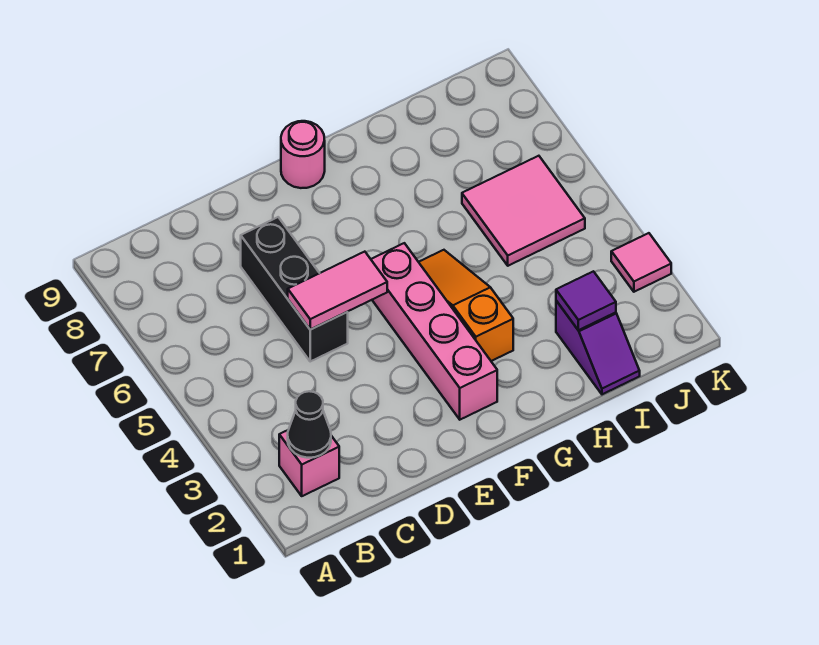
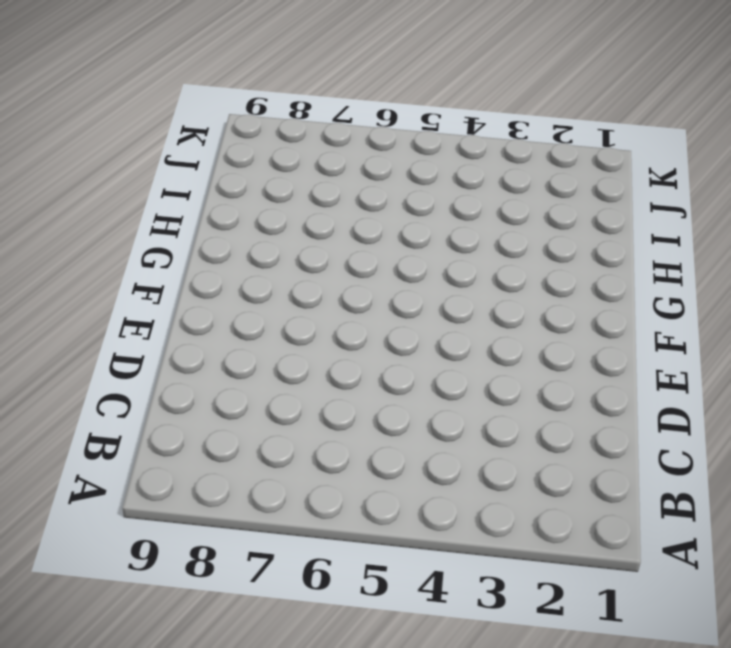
none -> pink brick B2 level 1
none -> black brick D5:D7 level 1

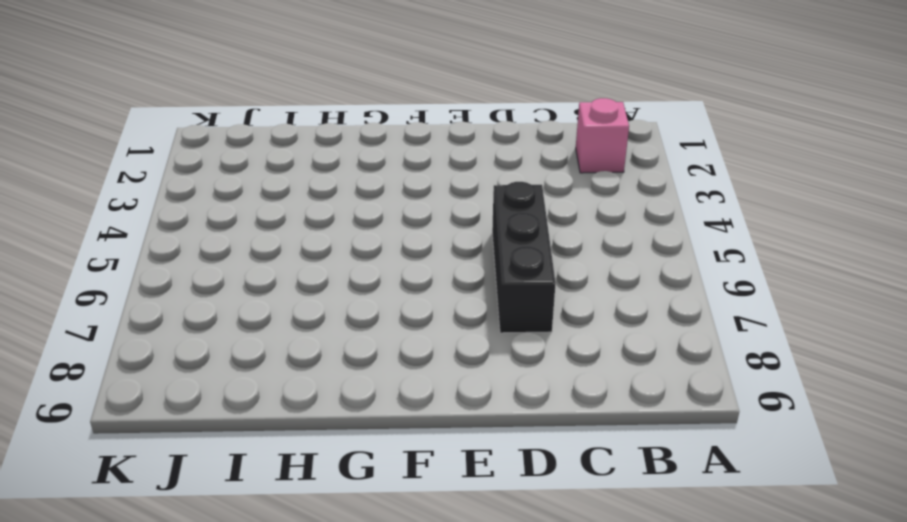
none -> pink brick F2:F5 level 1
none -> pink round brick F9 level 1

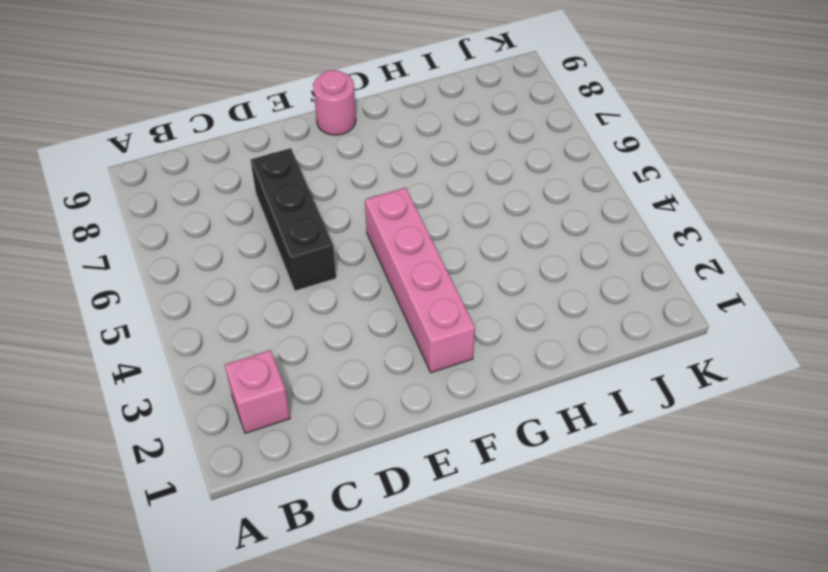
none -> orange slope G3:G5 level 1 top 3
none -> purple slope I1:I2 level 1 top 2

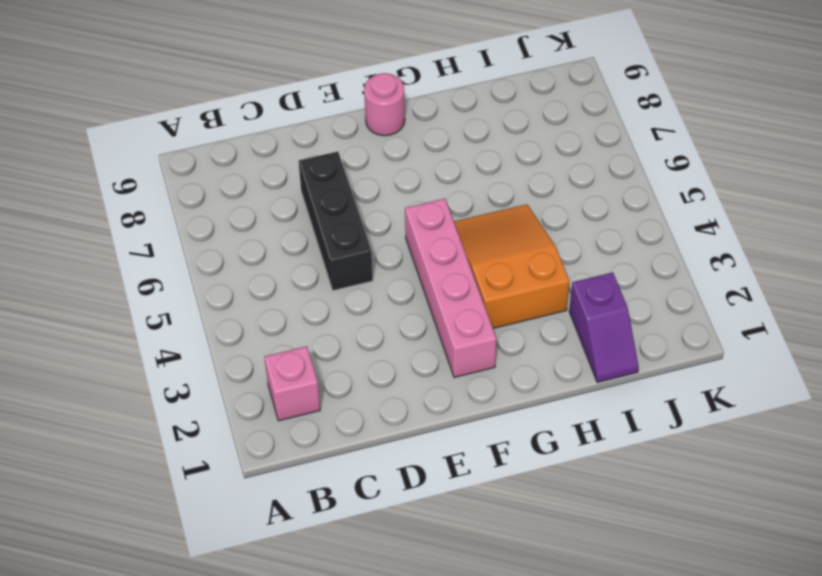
orange slope G3:H5 level 1 top 3 -> orange slope G3:G5 level 1 top 3
none -> pink tile I5:J6 level 1
none -> pink tile K3 level 1

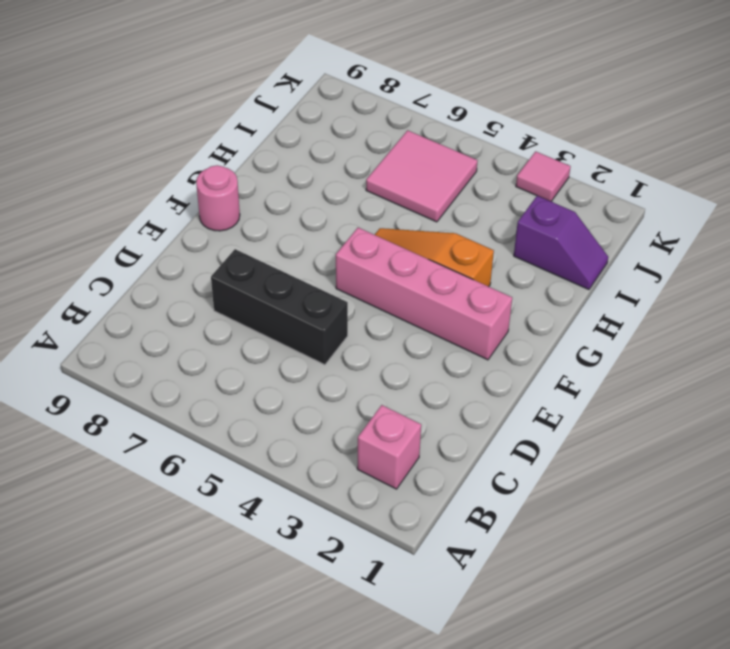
none -> black cone B2 level 2
none -> pink tile D5:E5 level 2

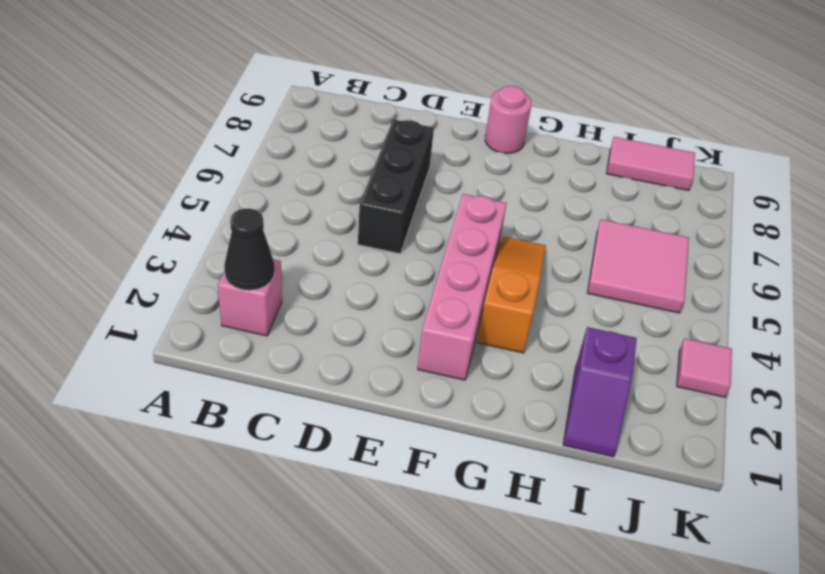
pink tile I9:J9 level 1 -> pink tile D5:E5 level 2
none -> purple tile I2 level 2

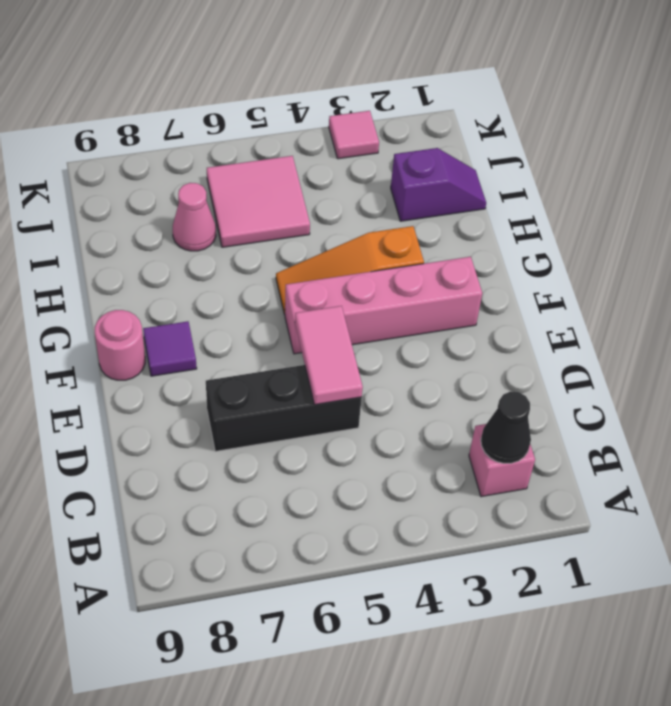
purple tile F8 level 1 -> purple tile I2 level 2
pink cone I7 level 1 -> none

